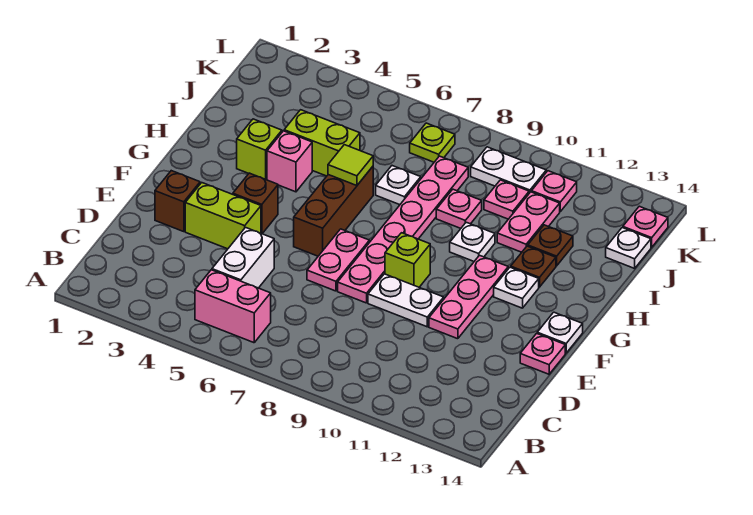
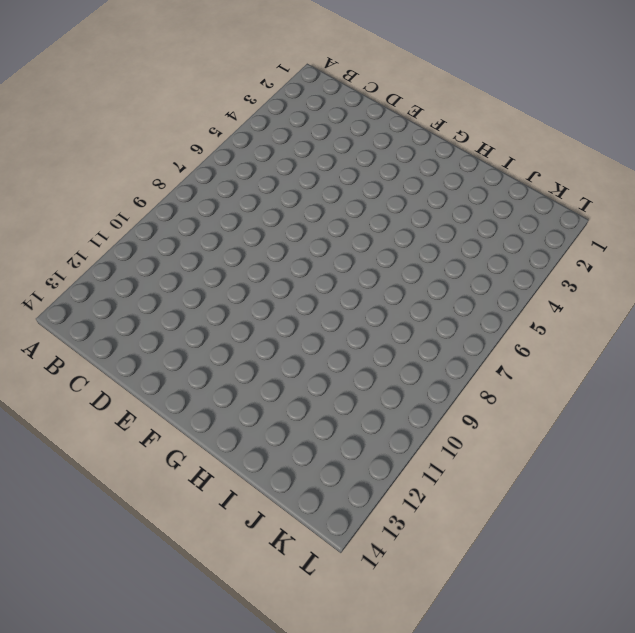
none -> pink brick B5:B6 level 1
none -> white brick C5:D5 level 1
none -> brown brick E2 level 1
none -> lime brick E3:E4 level 1

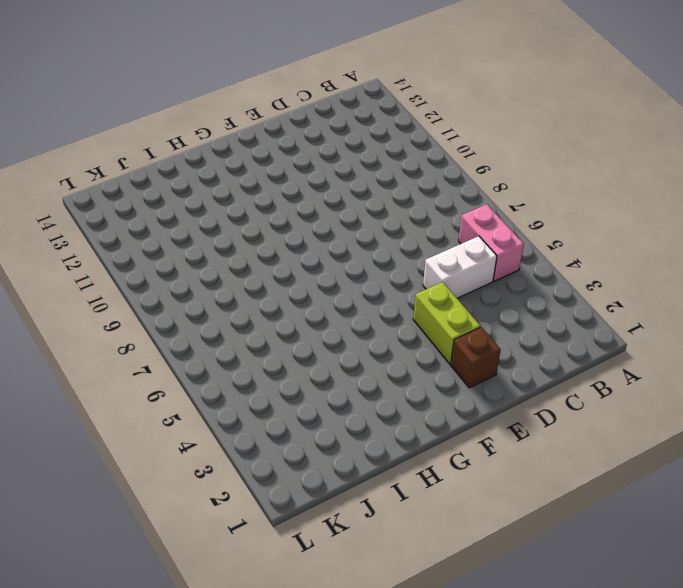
none -> pink plate E7:F7 level 1
none -> pink plate E8:J8 level 1
none -> white plate E9:E10 level 1
none -> pink plate E11:G11 level 1

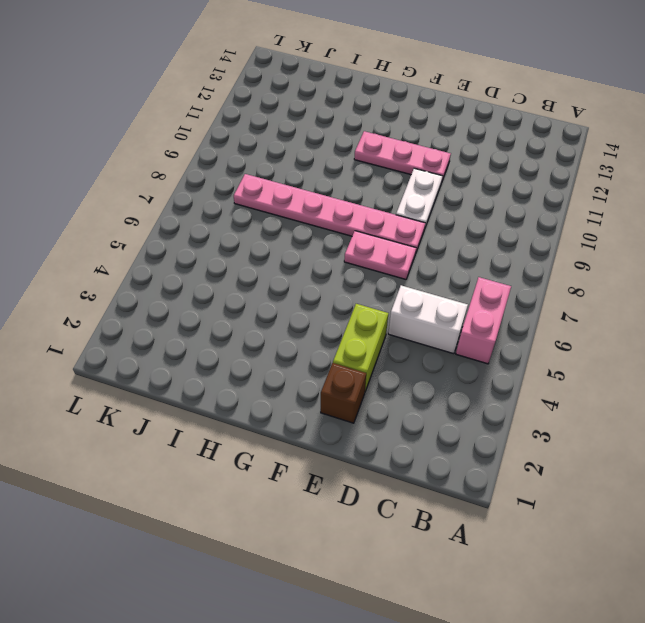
none -> pink plate E14 level 1
none -> brown brick F4 level 1
none -> brown brick F6:H6 level 1
none -> lime brick F9 level 1

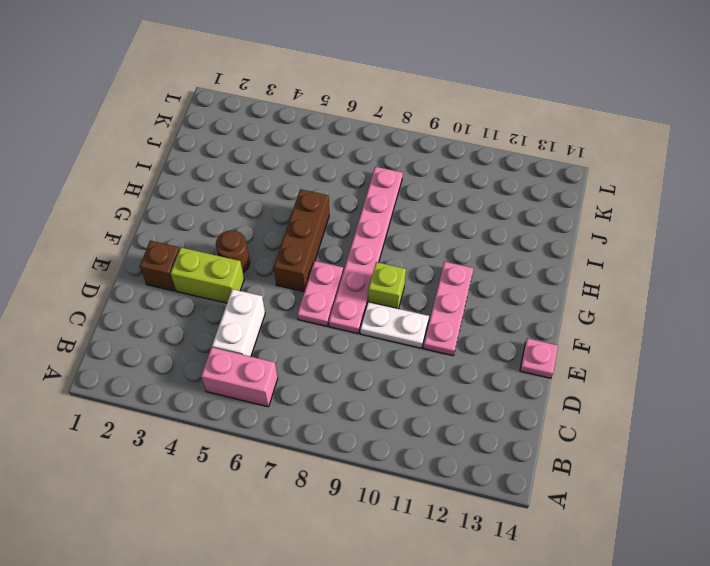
brown round brick F4 level 1 -> brown brick F4 level 1
none -> white plate F14 level 1
none -> white plate G12 level 1
none -> lime brick H3 level 1
none -> pink brick H4 level 1

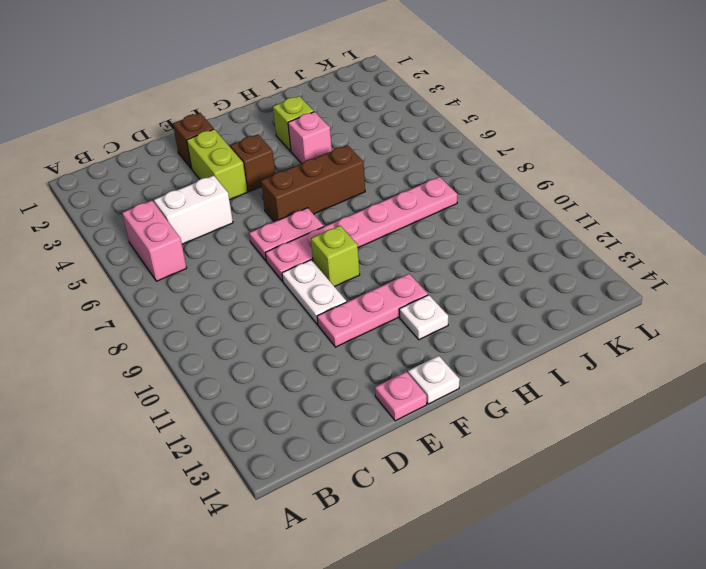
none -> white plate H10 level 1
none -> brown plate H12 level 1
none -> lime brick I4:I5 level 1
none -> white plate I7 level 1

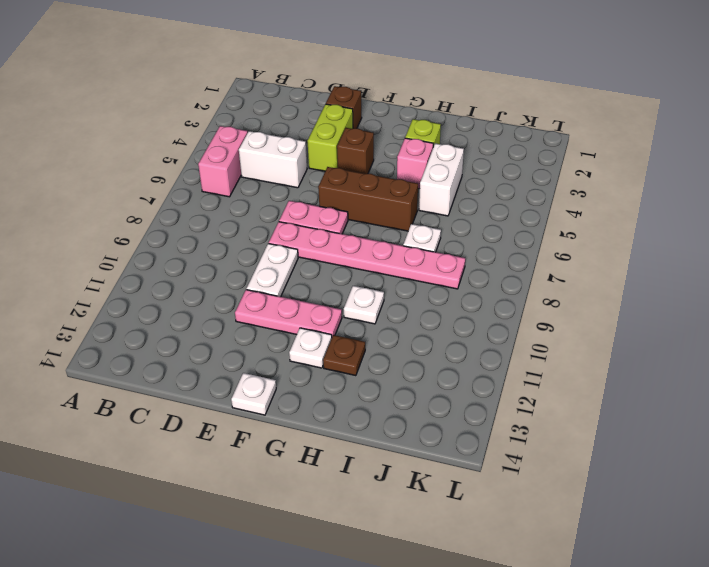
white brick I4:I5 level 1 -> lime brick I4:I5 level 1
none -> pink plate E14 level 1
none -> lime brick F9 level 1
none -> pink plate I9 level 1
none -> pink plate I11:J11 level 1

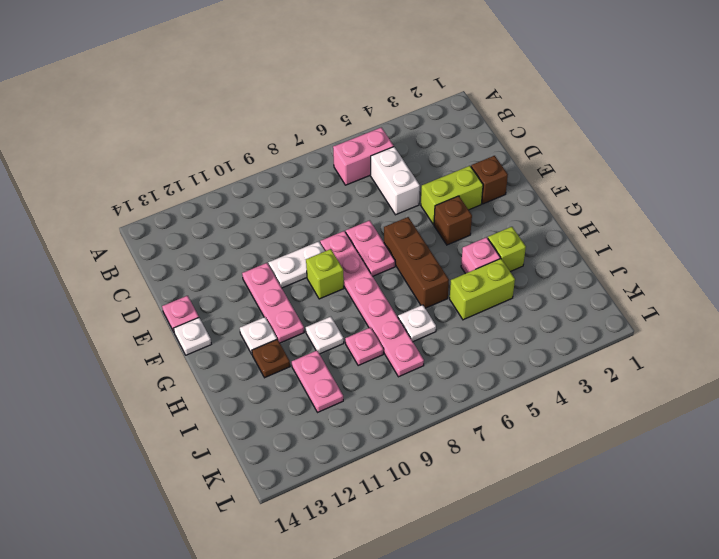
none -> brown plate I12 level 1
none -> pink plate J10 level 1
none -> white plate J14 level 1
none -> lime plate K7 level 1

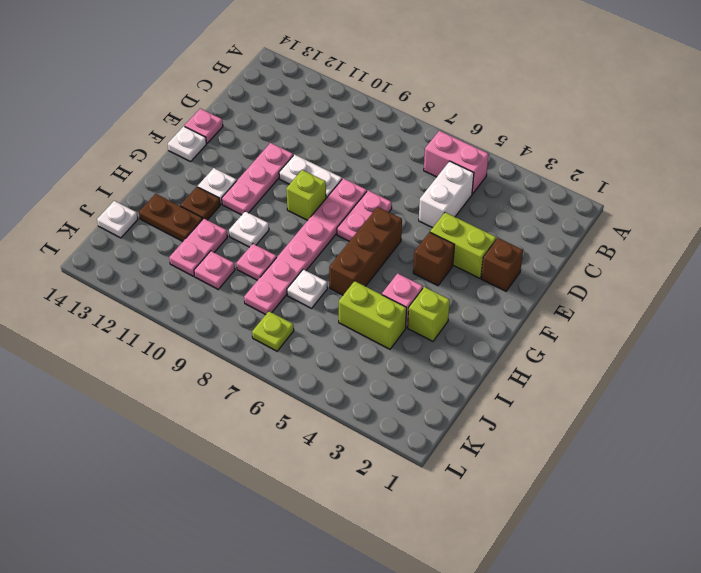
brown plate I12:I13 level 1 -> brown plate I12 level 1
none -> white plate K9:K10 level 1
none -> pink plate K11 level 1
none -> pink plate K14 level 1
none -> lime tile H6 level 2

